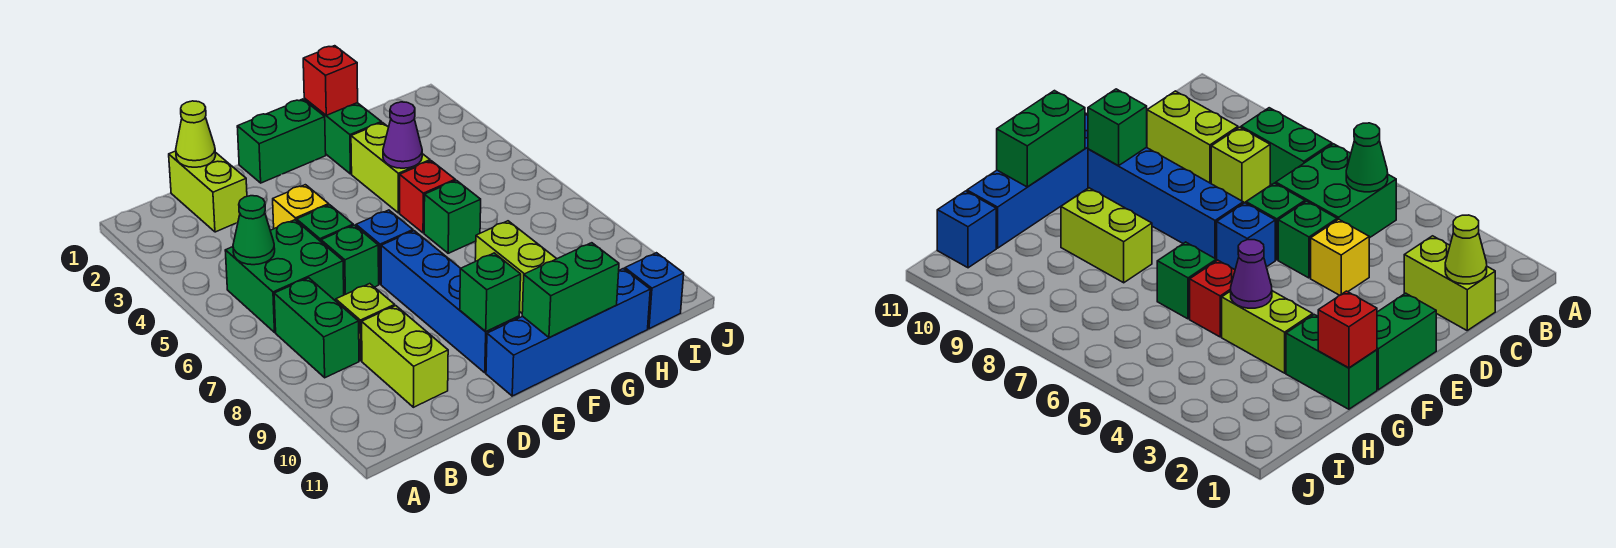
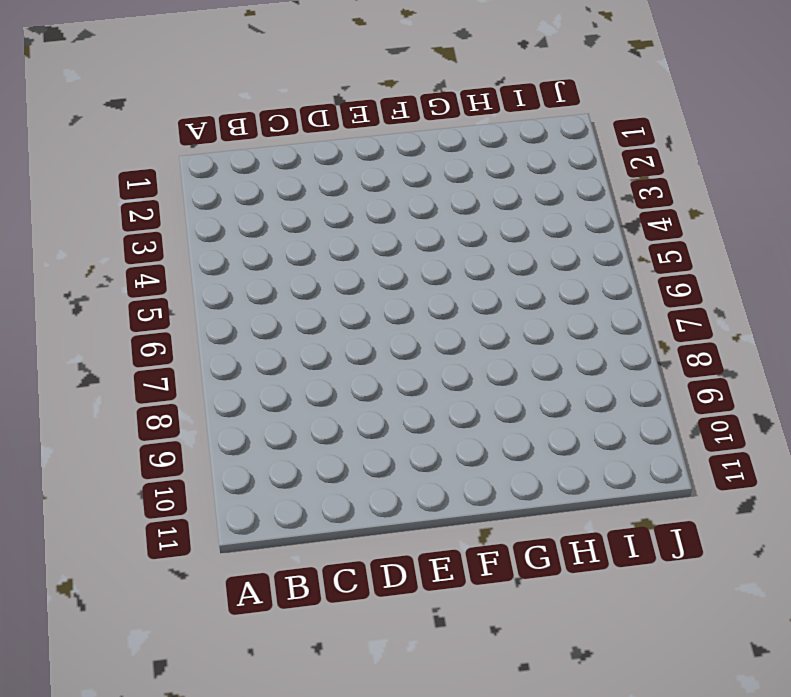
none -> green brick B5:C6 level 1
none -> green brick B7:B8 level 1
none -> lime brick C1:C2 level 1

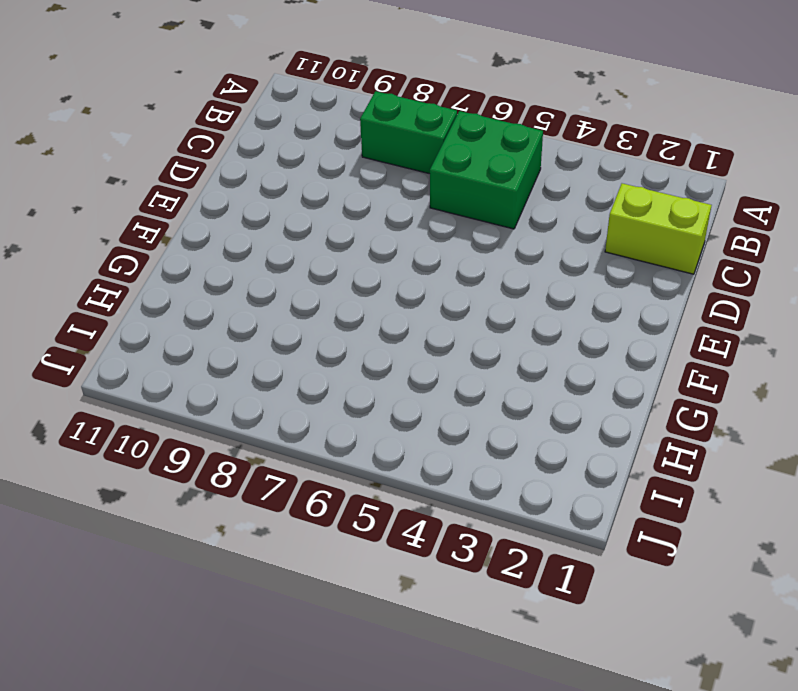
none -> lime brick C8 level 1
none -> lime brick C9:C10 level 1
none -> yellow brick D4 level 1

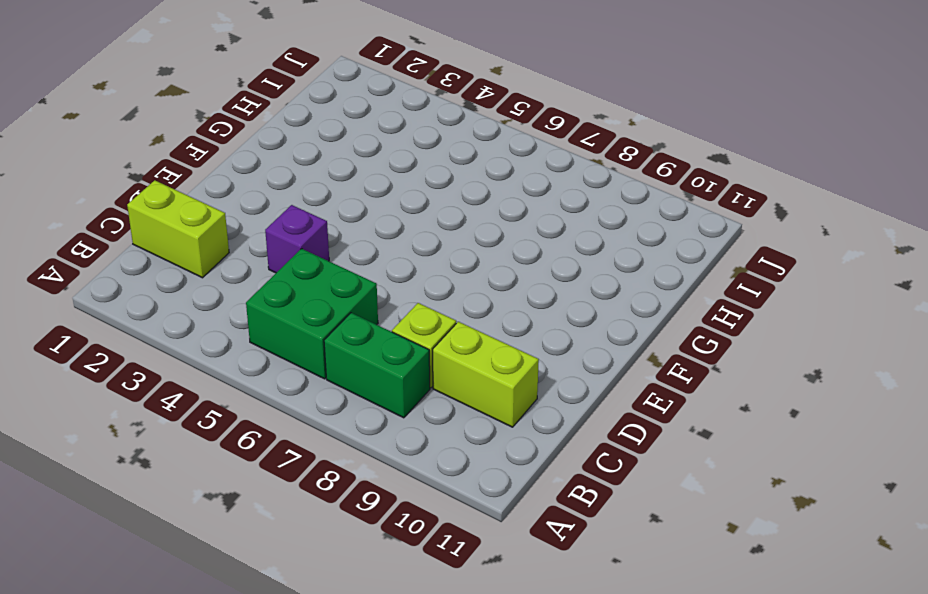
purple brick D4 level 1 -> yellow brick D4 level 1
none -> green brick D5 level 1
none -> green brick D6 level 1
none -> green brick E1:F1 level 1

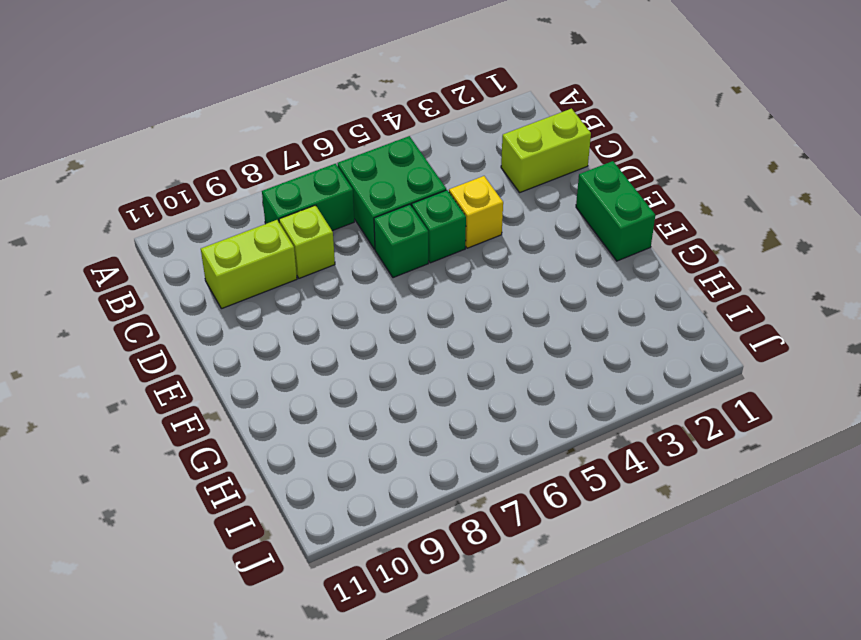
none -> blue brick E6 level 1
none -> blue brick E7:E10 level 1
none -> blue brick E11:H11 level 1

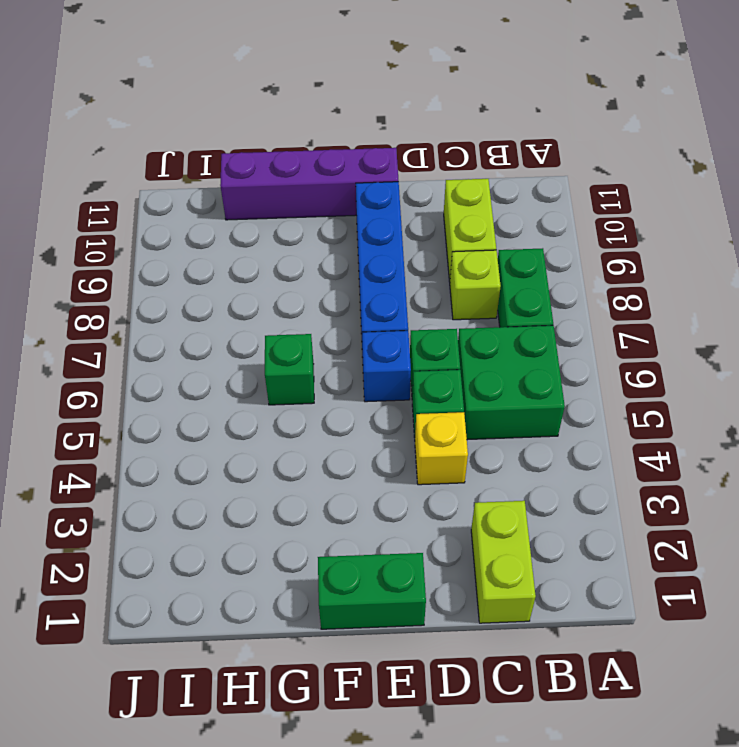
purple brick E11:H11 level 1 -> blue brick E11:H11 level 1
none -> green brick G1:G2 level 1
none -> lime brick G3:G4 level 1
none -> red brick G5 level 1

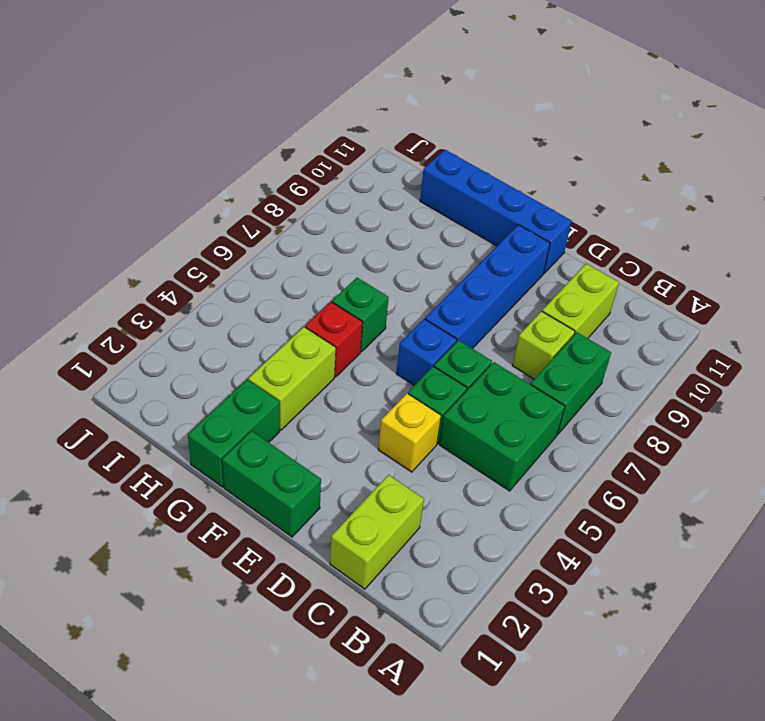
none -> lime brick G8:G9 level 1
none -> blue brick I11 level 1
none -> green cone B5 level 2

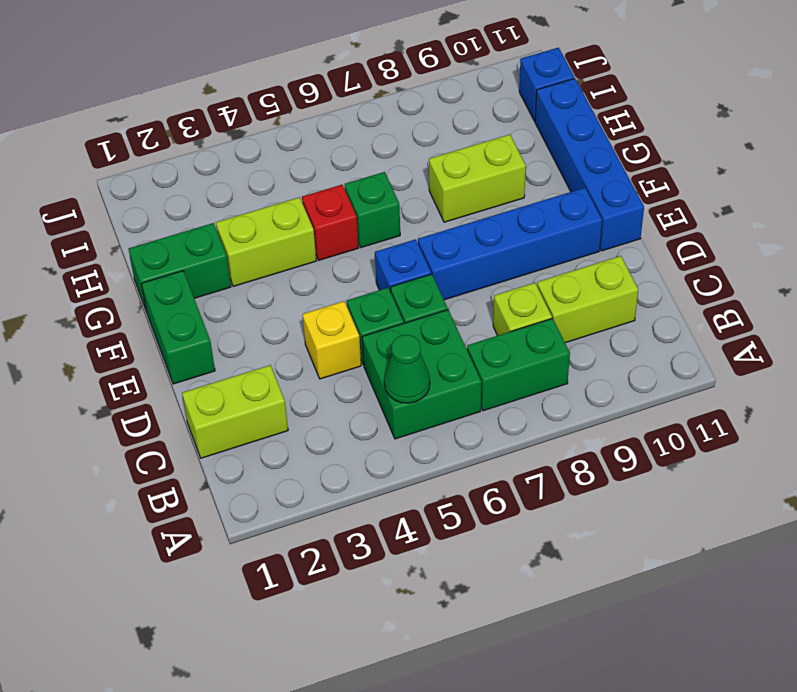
none -> lime cone C1 level 2
none -> green brick E10 level 2
none -> green brick F11:G11 level 2

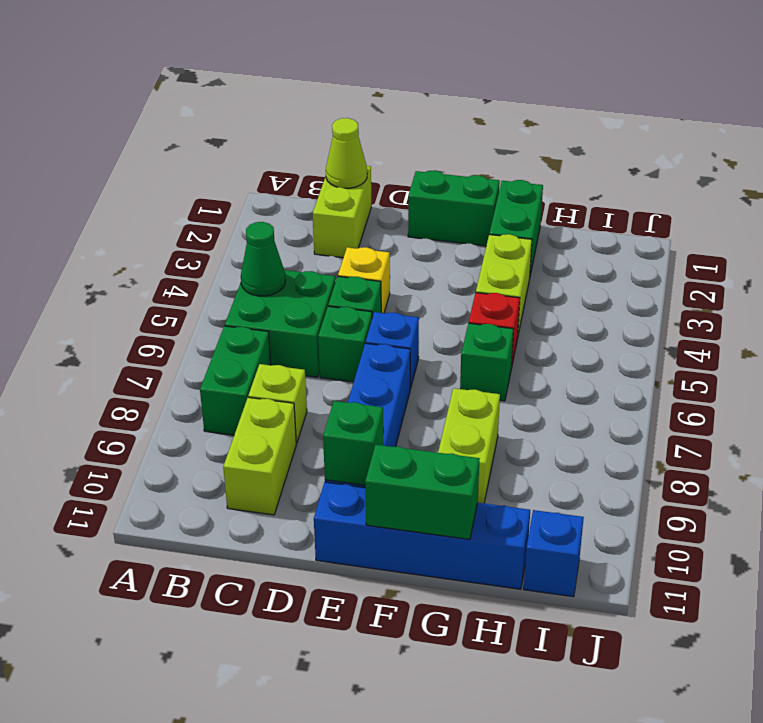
none -> red brick G1 level 2
none -> purple cone G4 level 2

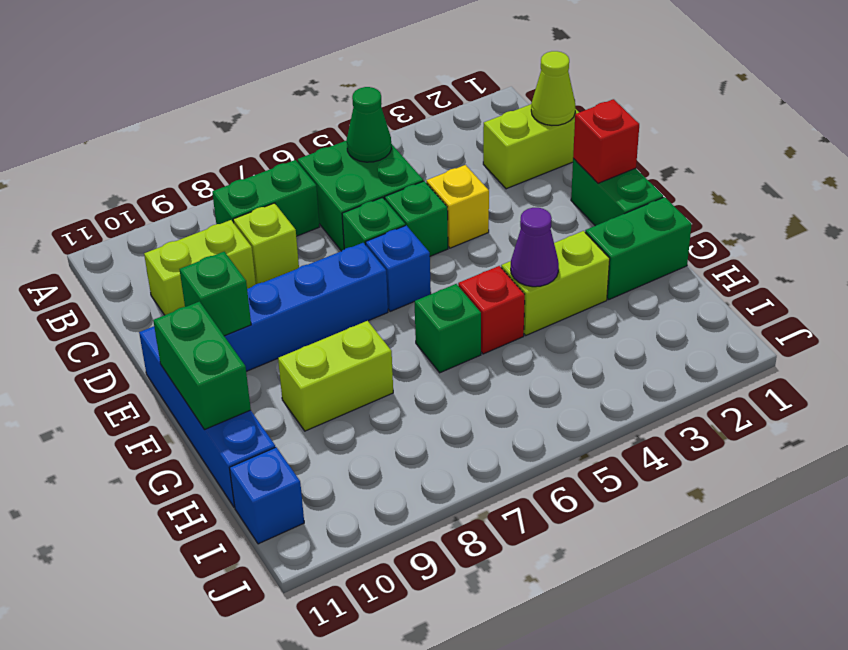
red brick E1 level 2 -> red brick G1 level 2

